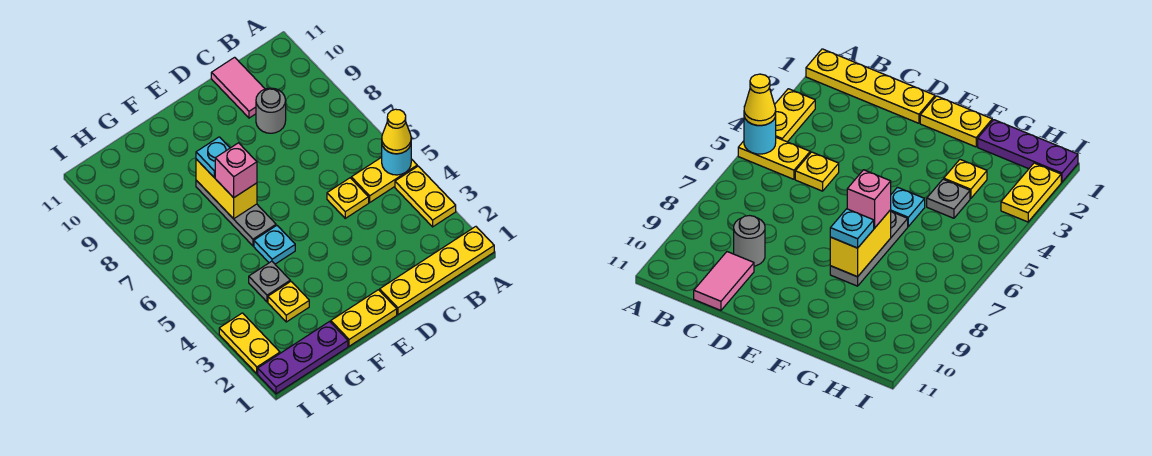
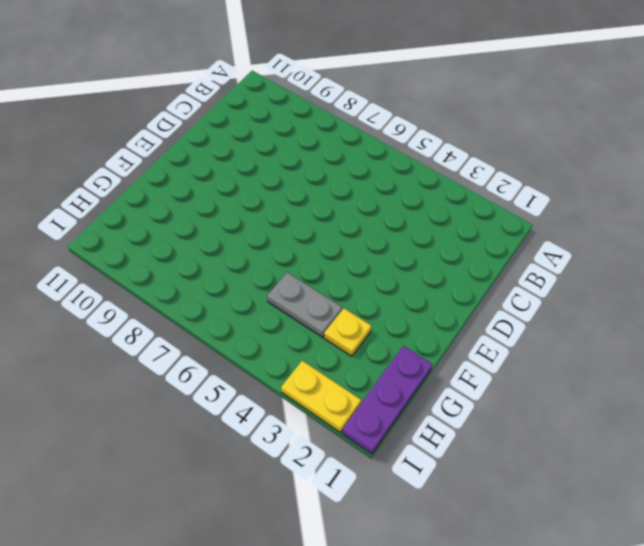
grey plate G4:G5 level 1 -> grey plate G4 level 1
none -> yellow plate A1:D1 level 1
none -> yellow plate A3:A4 level 1
none -> yellow plate A5:B5 level 1

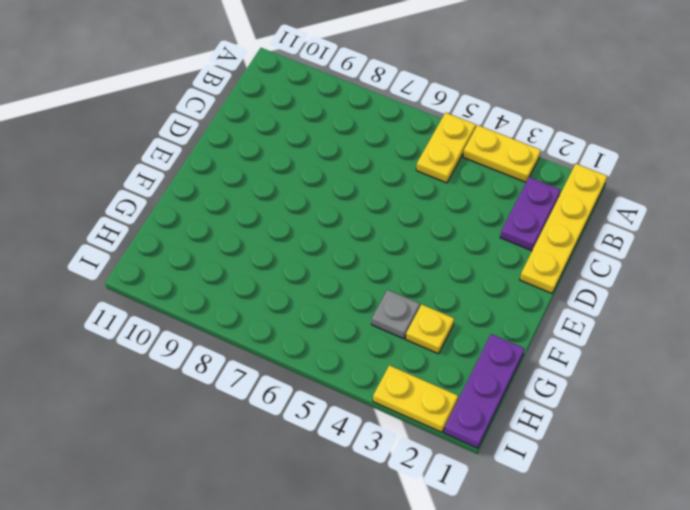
purple plate B2:C2 level 1 -> none
none -> yellow plate C5 level 1
none -> grey round brick C9 level 1
none -> pink tile C10:C11 level 1

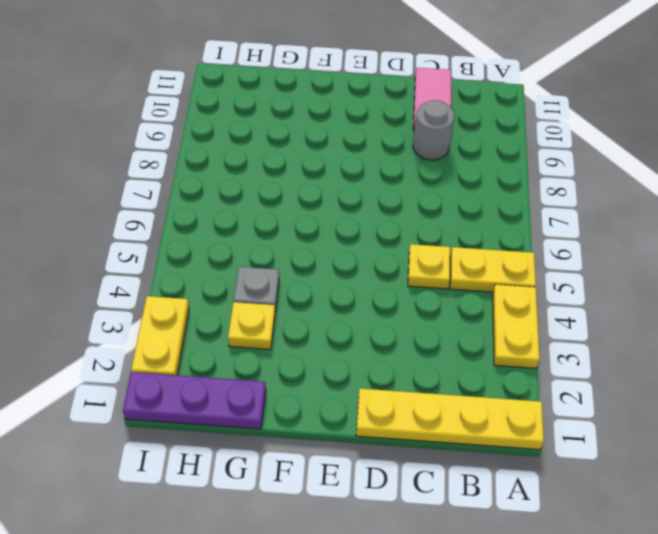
none -> yellow plate E1:F1 level 1
none -> cyan plate F5 level 1
none -> grey plate F6:F8 level 1

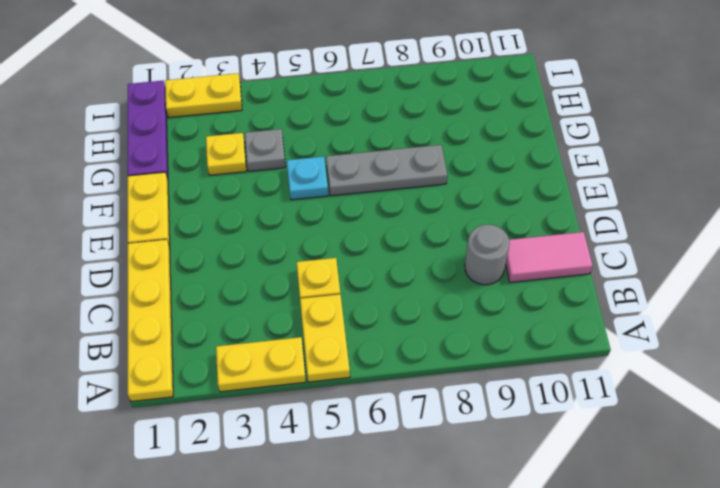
none -> cyan round brick A5 level 2
none -> yellow brick F7:F8 level 2
none -> yellow cone A5 level 3

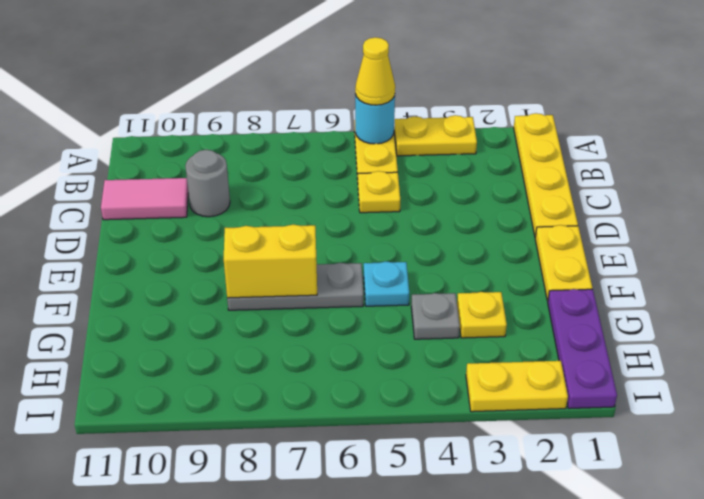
none -> pink brick F7 level 3
none -> cyan plate F8 level 3

